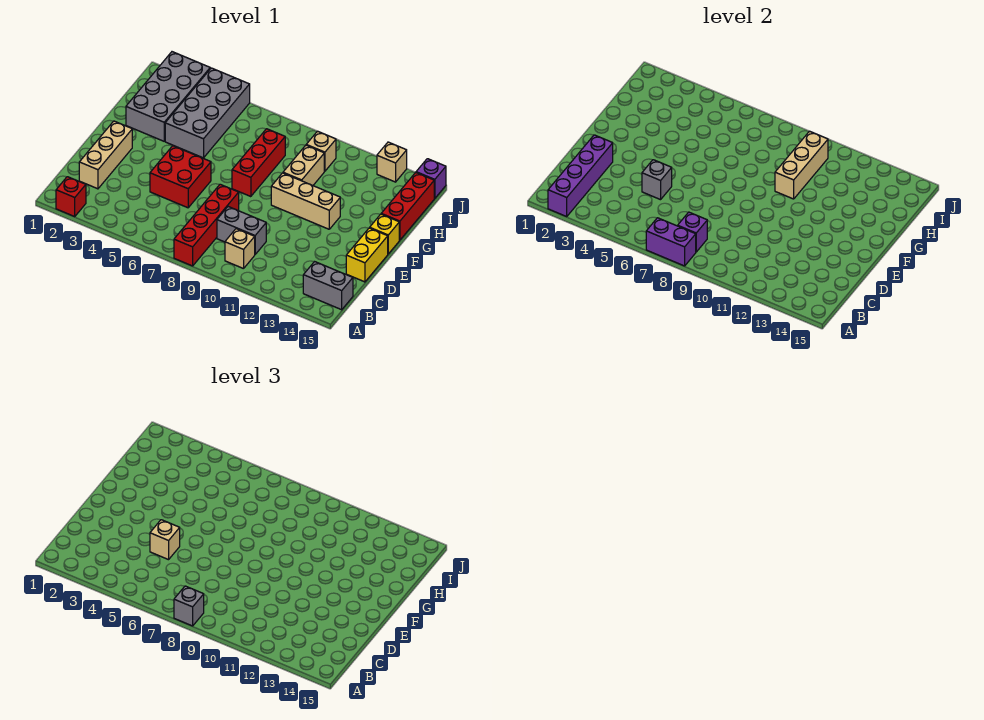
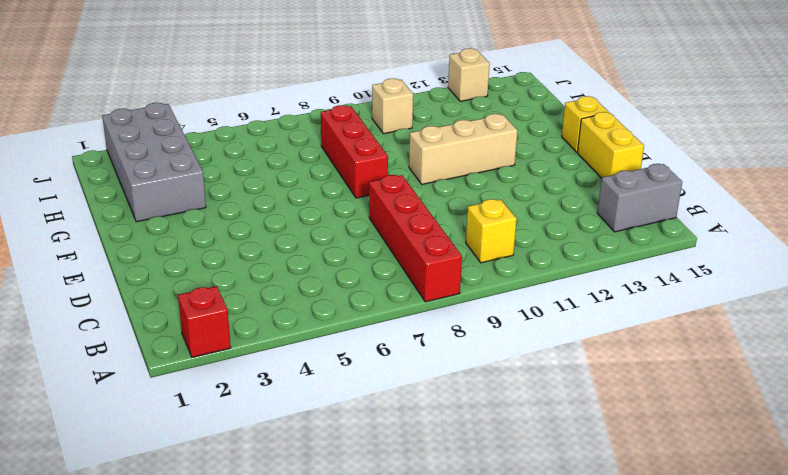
yellow brick B10 level 1 -> tan brick B10 level 1
none -> tan brick C2:E2 level 1
none -> grey brick C9:C10 level 1
none -> red brick D5:E6 level 1

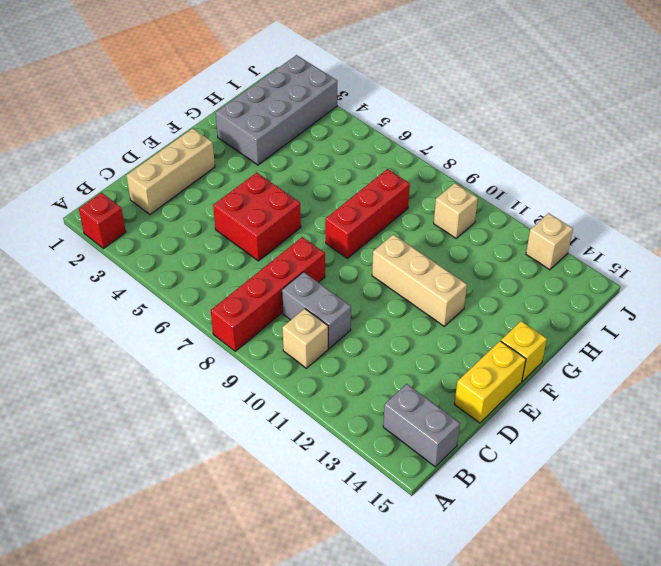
none -> grey brick G4:J5 level 1
none -> tan brick G10:H10 level 1
none -> red brick G15:I15 level 1

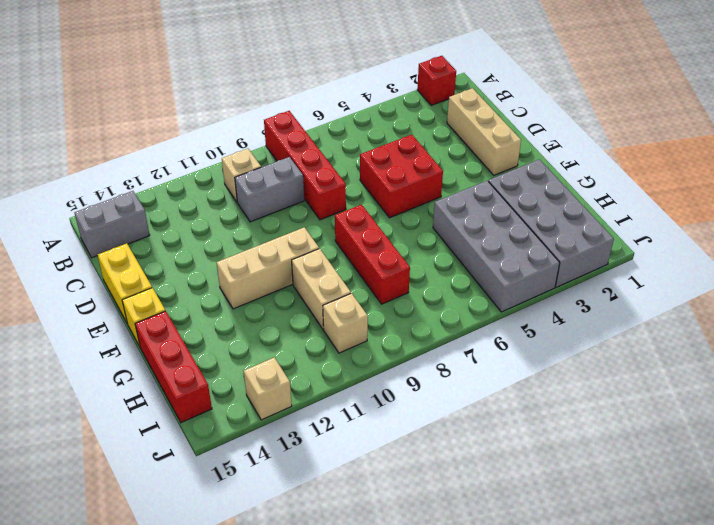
none -> purple brick J15 level 1
none -> purple brick A2:D2 level 2
none -> purple brick A7:A8 level 2

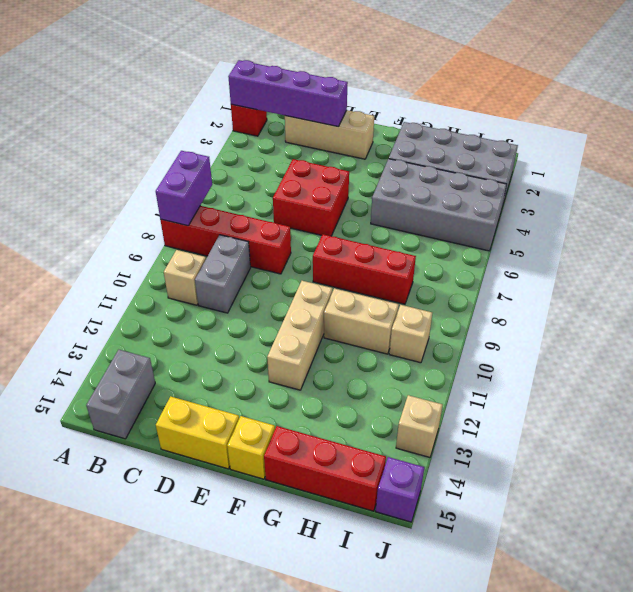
none -> purple brick B8 level 2
none -> grey brick D5 level 2
none -> tan brick G10:I10 level 2

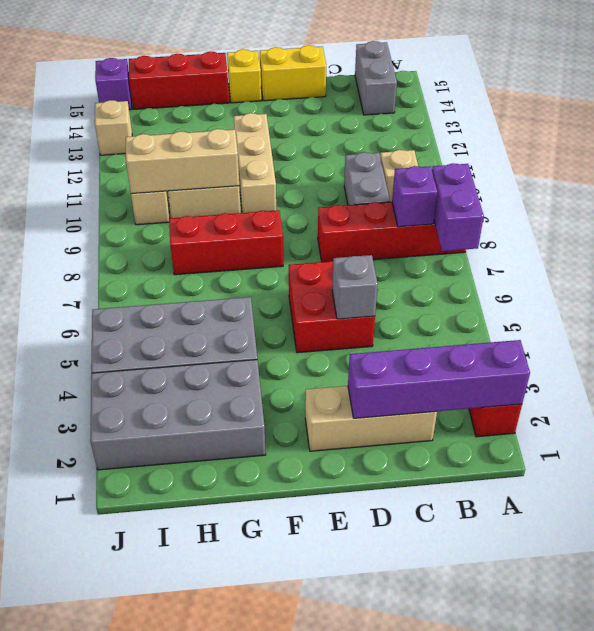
none -> grey brick A8 level 3
none -> tan brick D5 level 3

